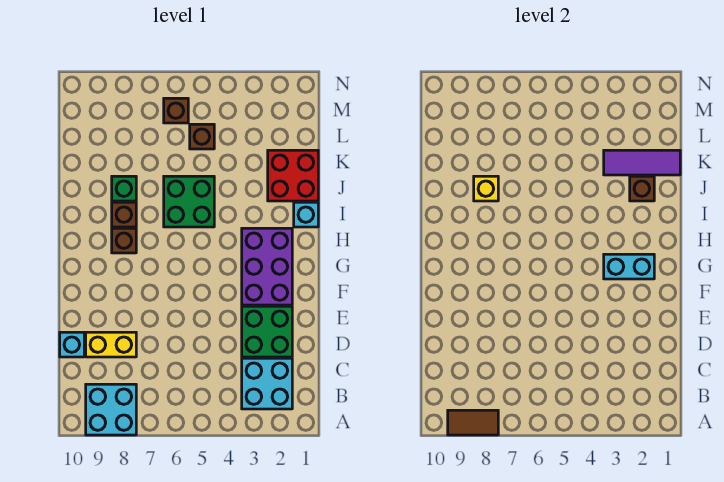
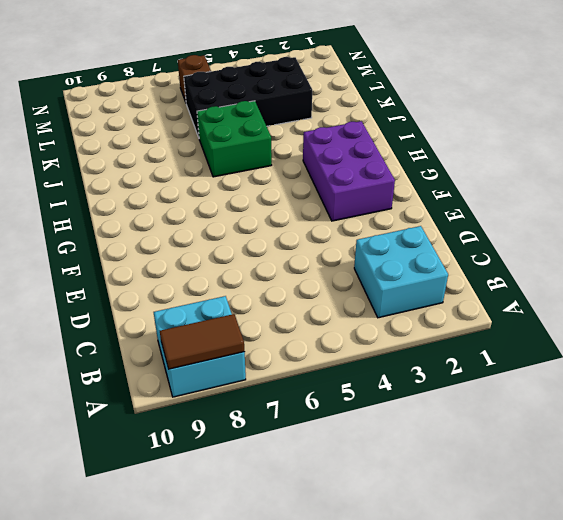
black brick K3:L6 level 1 -> brown brick L5 level 1
none -> green brick D2:E3 level 1
none -> yellow brick D8:D9 level 1
none -> cyan brick D10 level 1

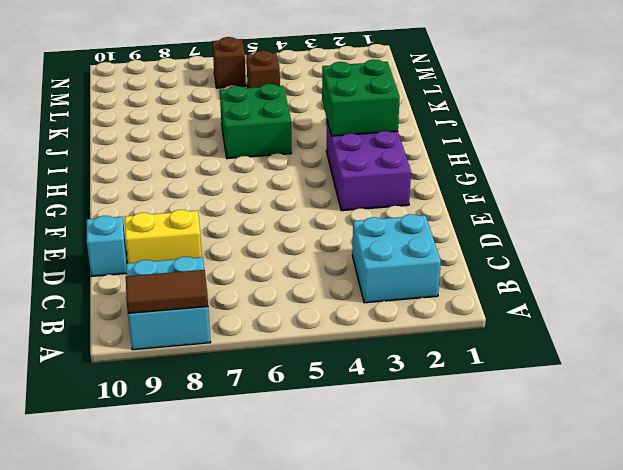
green brick H2:I3 level 2 -> green brick D2:E3 level 1
none -> brown brick H8 level 1
none -> cyan brick I1 level 1
none -> brown brick I8 level 1

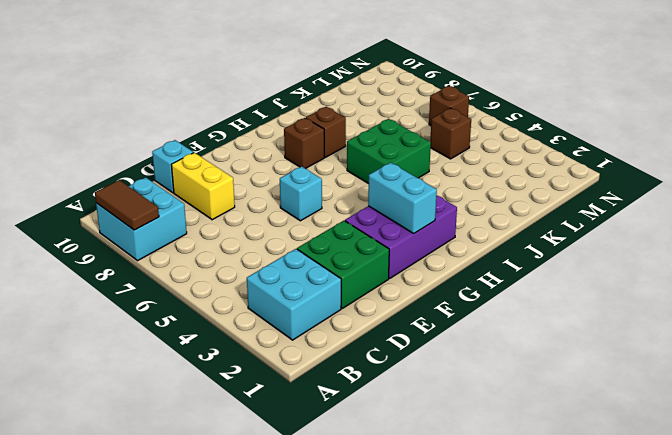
cyan brick F6 level 1 -> cyan brick I1 level 1
none -> red brick J1:K2 level 1
none -> green brick J8 level 1
none -> brown brick J2 level 2

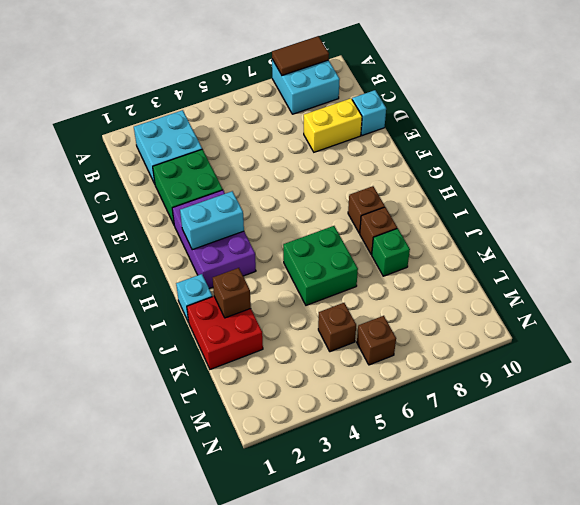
none -> yellow brick J8 level 2
none -> purple tile K1:K3 level 2

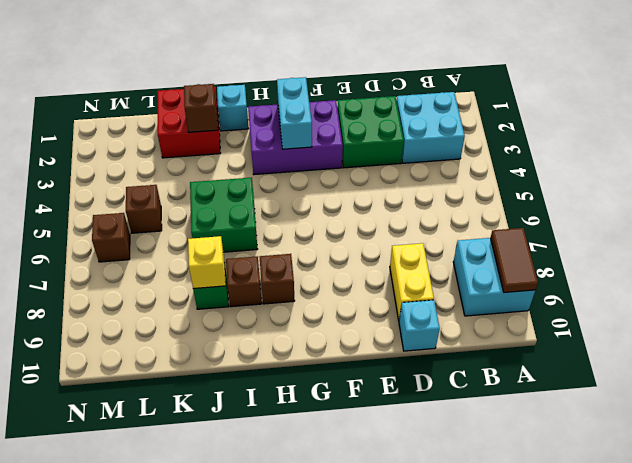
none -> purple tile K1:K3 level 2

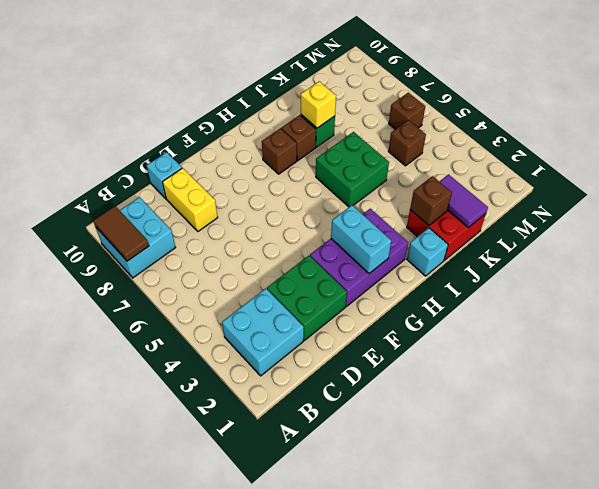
purple tile K1:K2 level 2 -> purple tile K1:K3 level 2

